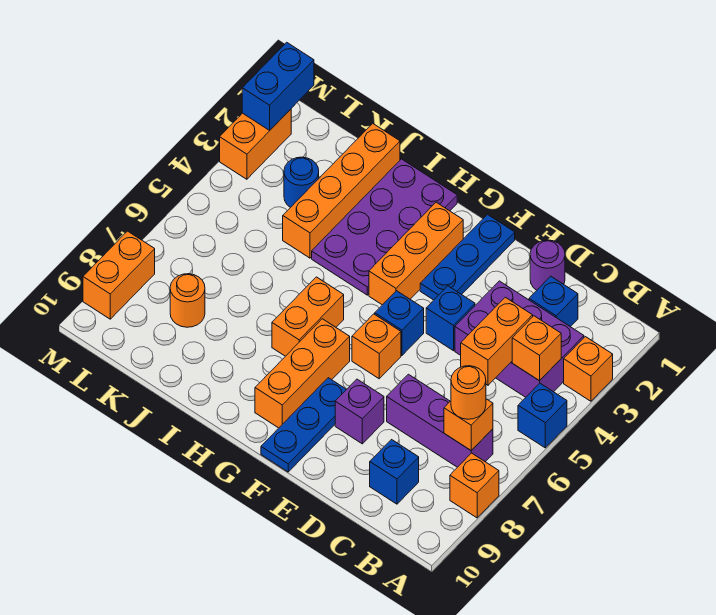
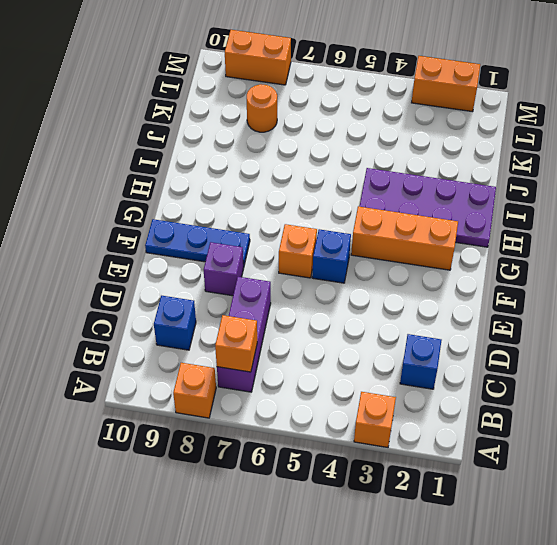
none -> blue brick A5 level 1
none -> purple brick B3:D4 level 1
none -> purple round brick D1 level 1

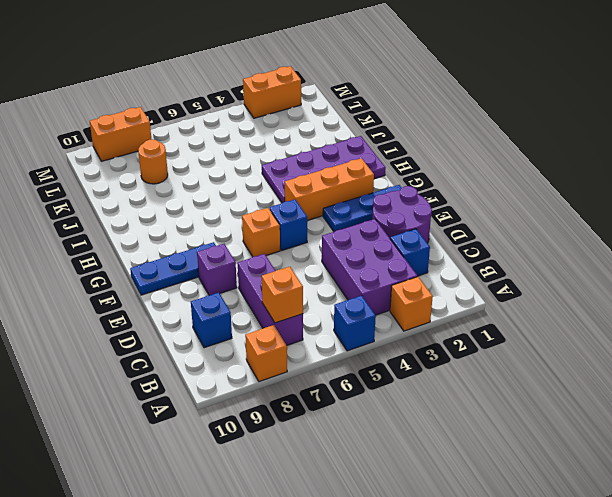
purple round brick D1:E2 level 1 -> purple round brick D1 level 1
none -> blue brick E4 level 1
none -> orange brick G7:G9 level 1
none -> orange brick H6:H7 level 1

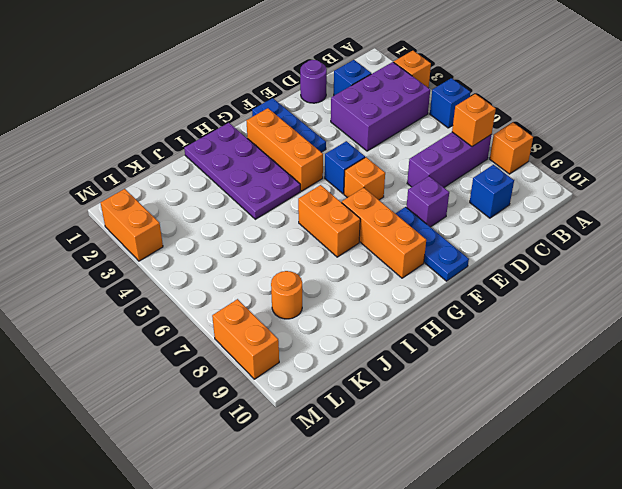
none -> blue brick E4 level 1
none -> orange brick J1:J4 level 1
none -> blue round brick K3 level 1

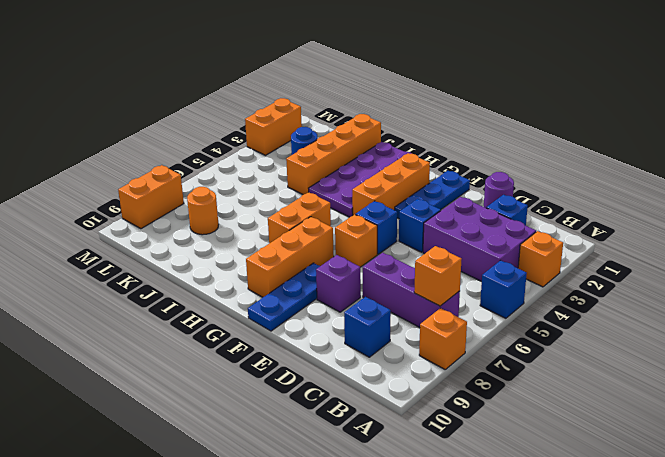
none -> orange brick B4 level 2
none -> orange brick C4:C5 level 2
none -> blue brick M1:M2 level 2

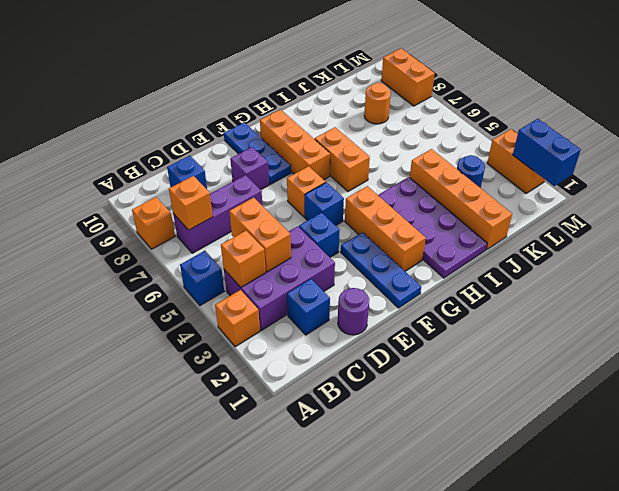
none -> orange round brick B7 level 3

